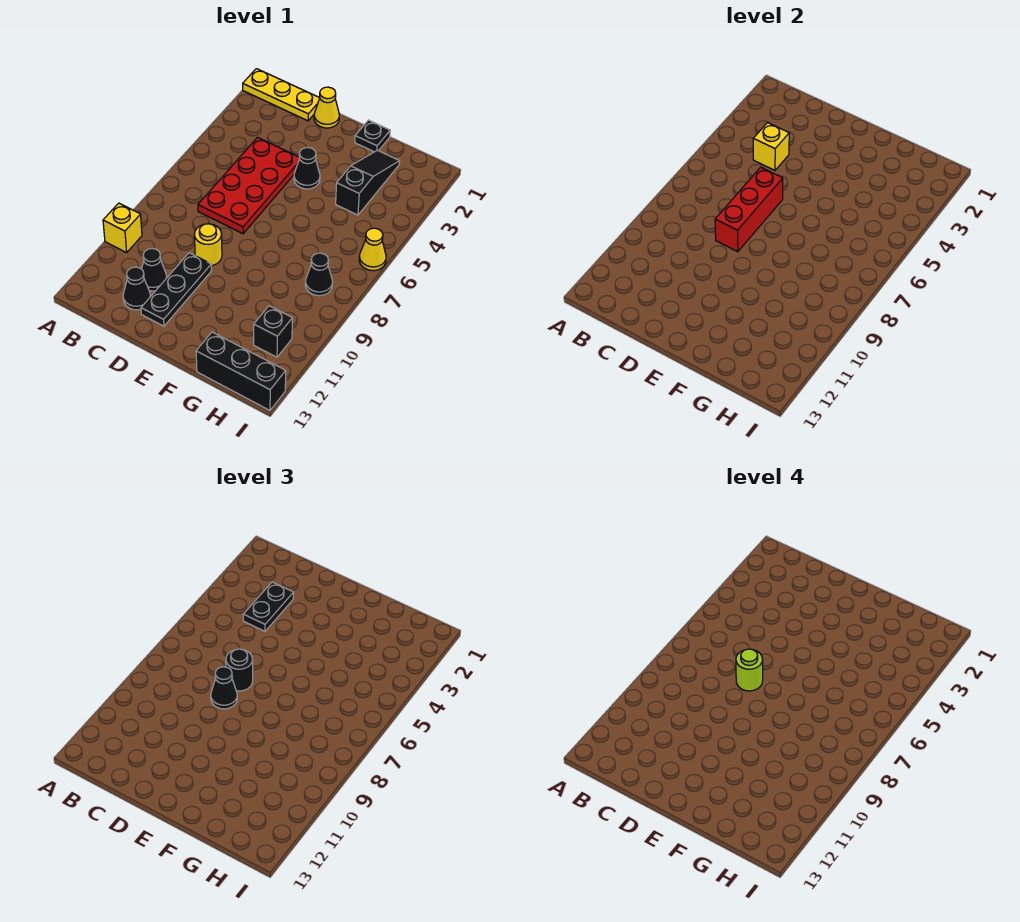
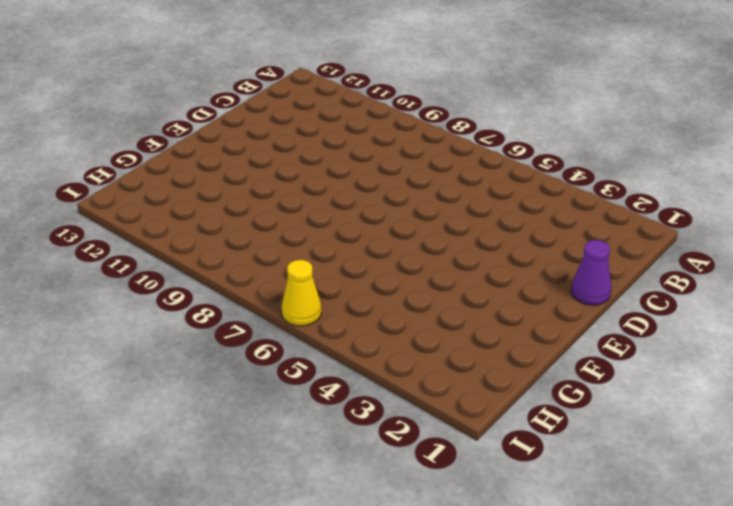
purple cone D1 level 1 -> yellow cone D1 level 1
none -> yellow plate A1:C1 level 1
none -> yellow brick A10 level 1
none -> red plate C4:D7 level 1

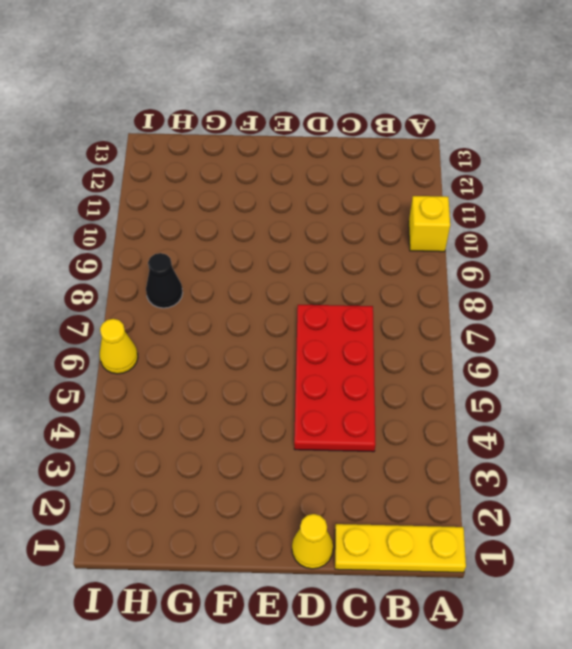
none -> black cone C11 level 1
none -> black cone C12 level 1
none -> yellow round brick D9 level 1

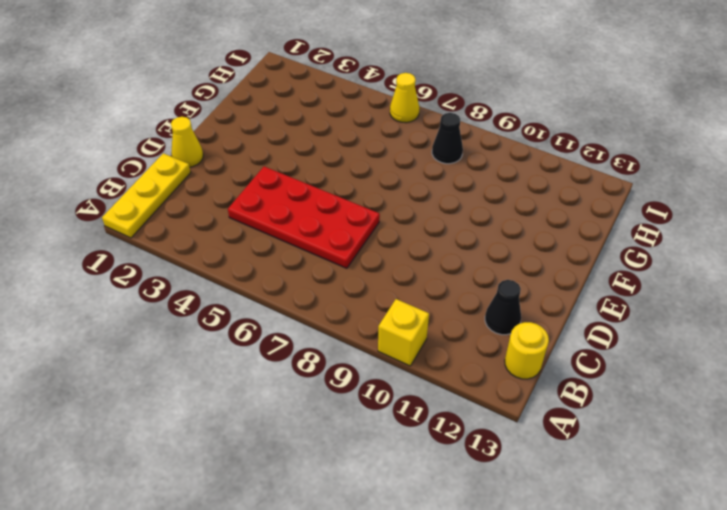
yellow round brick B13 level 1 -> yellow round brick D9 level 1
none -> black cone C11 level 1
none -> black plate D10:D12 level 1
none -> black cone E4 level 1

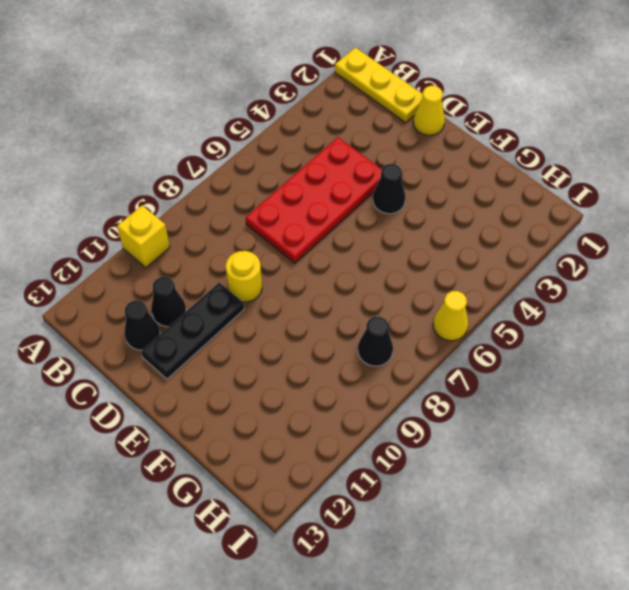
none -> black plate F1 level 1
none -> black slope G2:G4 level 1 top 4
none -> black brick G13:I13 level 1

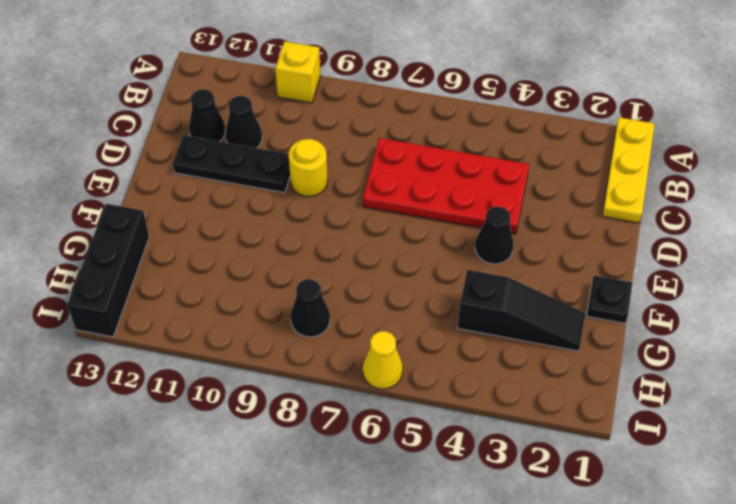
none -> yellow cone D1 level 1
none -> black brick H11 level 1
none -> yellow brick C4 level 2

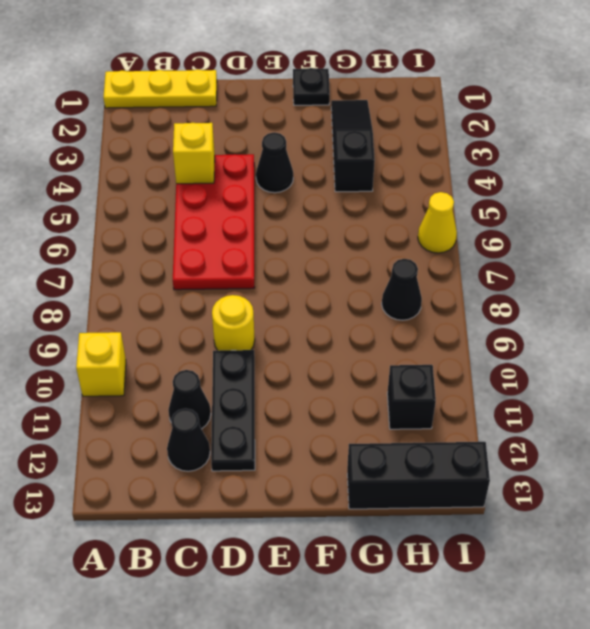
none -> yellow cone D1 level 1
none -> red brick D6:D8 level 2
none -> black plate C3:C4 level 3

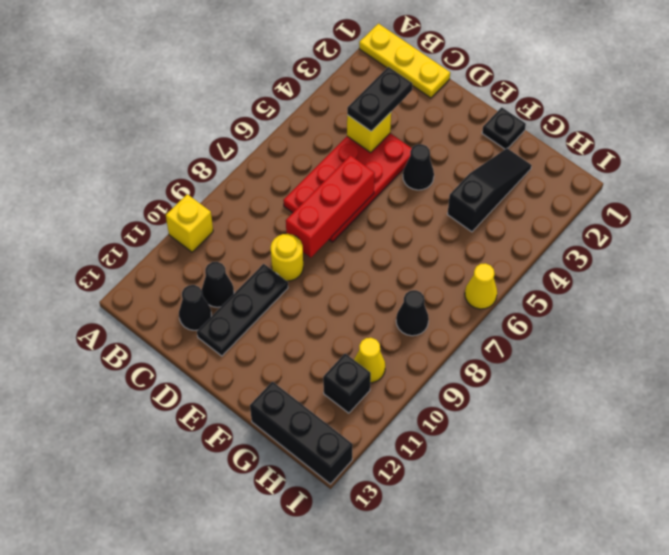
yellow cone H10 level 1 -> yellow cone D1 level 1
none -> black round brick D7 level 3
none -> black cone D8 level 3
none -> lime round brick D7 level 4

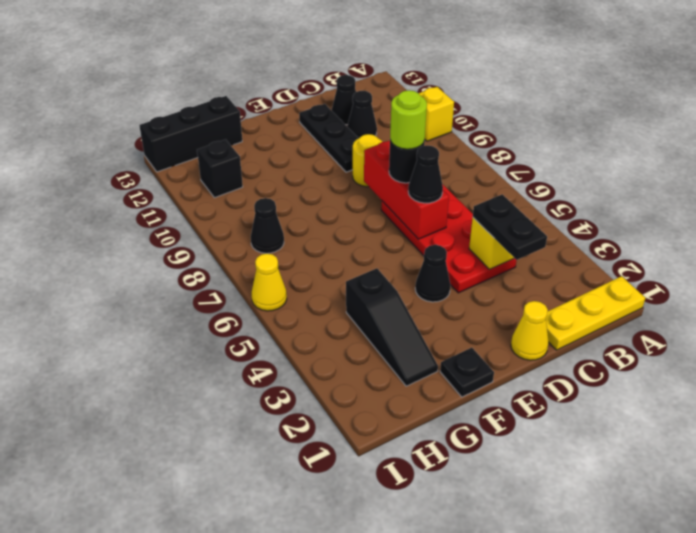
black cone D6 level 3 -> black cone D8 level 3

